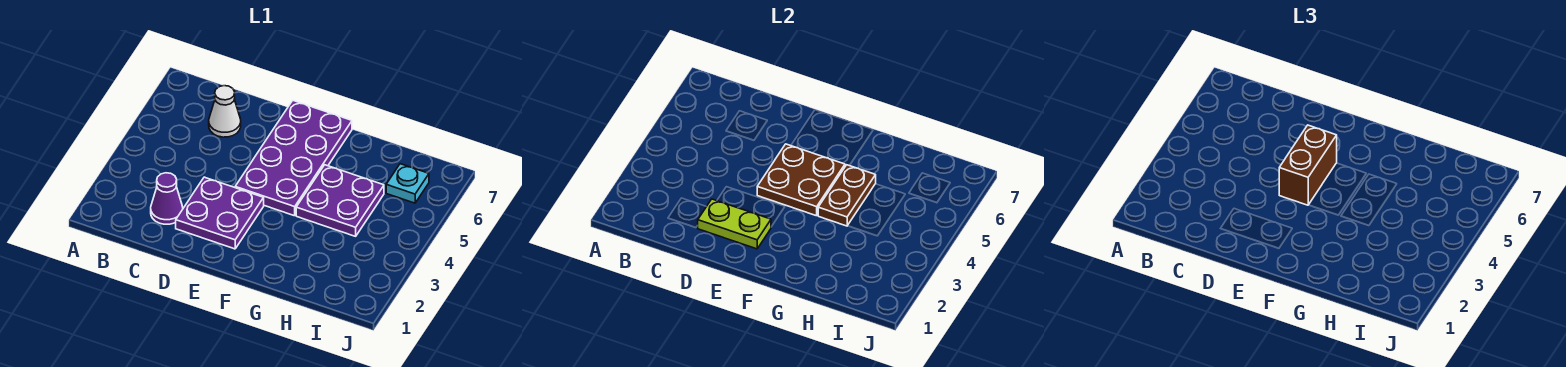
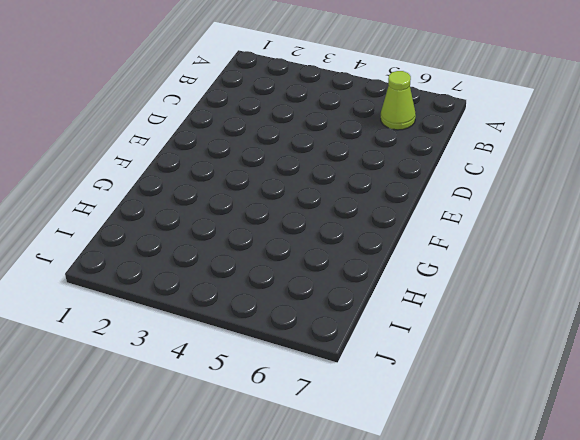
lime cone B6 level 1 -> none
none -> purple cone C2 level 1
none -> white cone C6 level 1

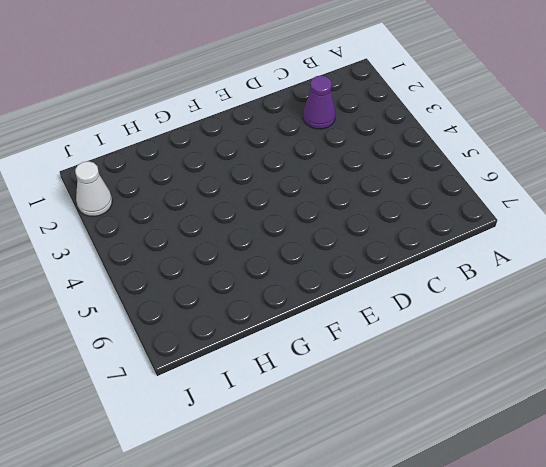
white cone J2 level 1 -> white cone C6 level 1
none -> purple plate D2:E3 level 1
none -> purple plate E4:F7 level 1

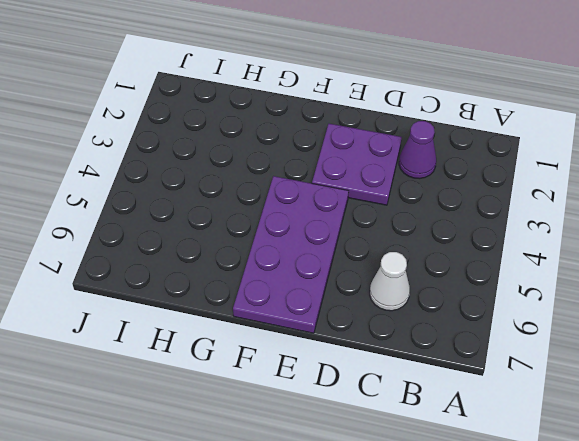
none -> purple plate G4:H5 level 1
none -> cyan plate I6 level 1

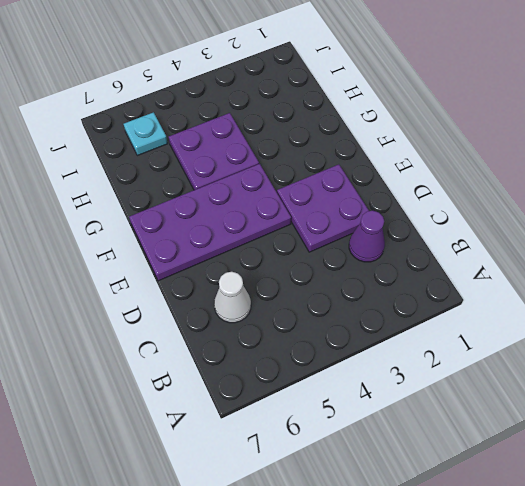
none -> lime plate D2:E2 level 2
none -> brown plate E4:F5 level 2

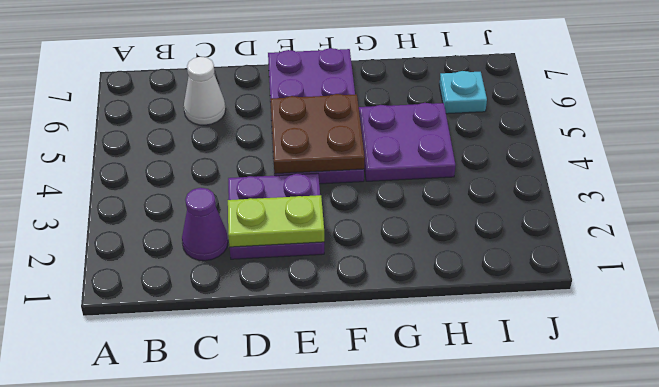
none -> brown plate G4:G5 level 2
none -> brown brick E4:E5 level 3

